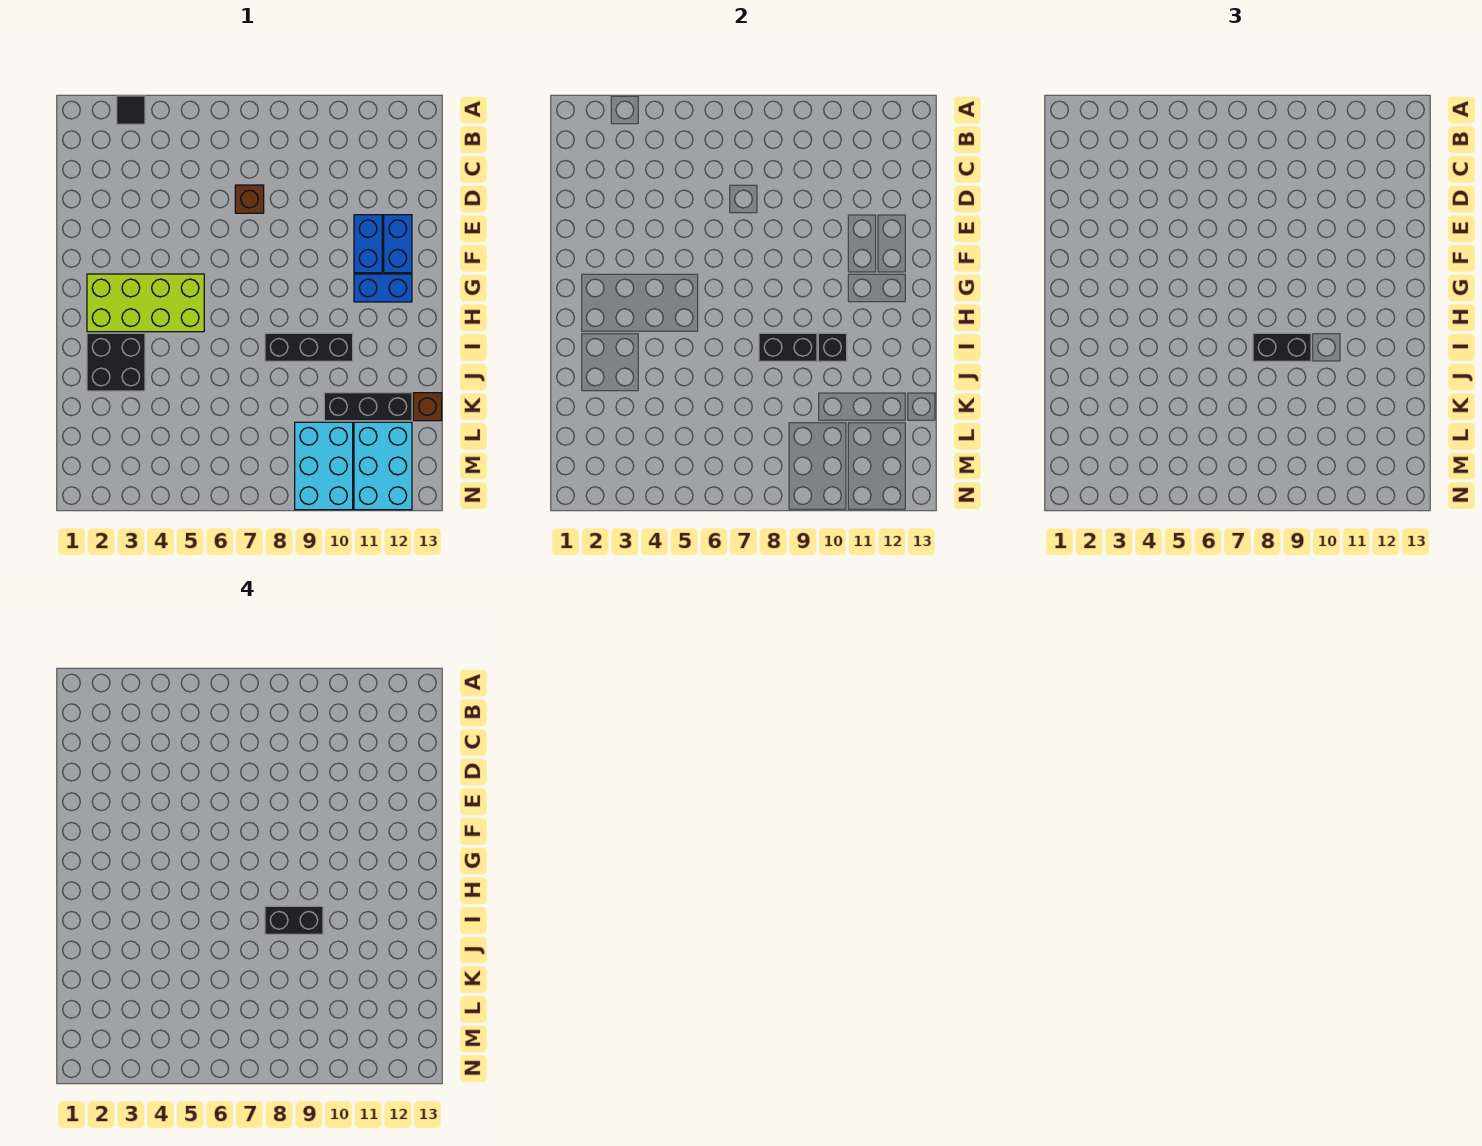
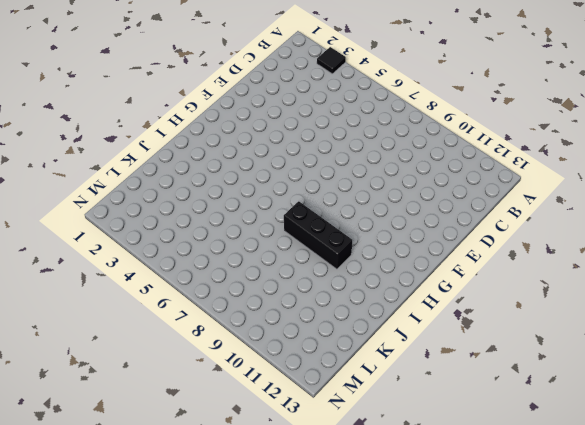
none -> brown brick D7 level 1
none -> blue brick E11:F11 level 1
none -> blue brick E12:F12 level 1

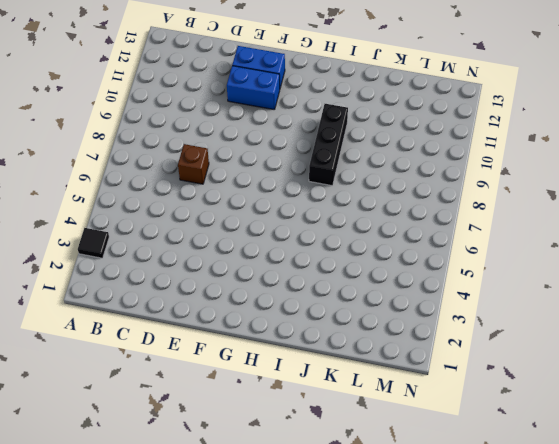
none -> lime brick G2:H5 level 1
none -> blue brick G11:G12 level 1
none -> black brick I2:J3 level 1

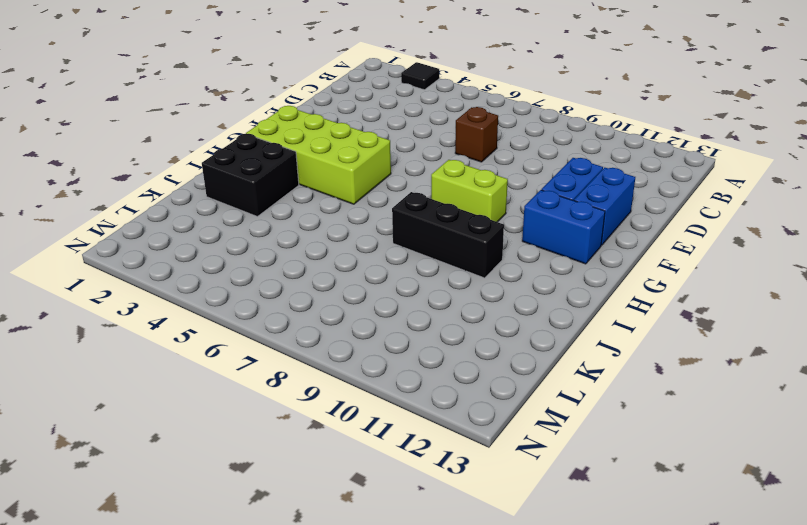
lime brick G8:G9 level 1 -> none
none -> black brick K10:K12 level 1
none -> brown brick K13 level 1
none -> cyan brick L9:N10 level 1

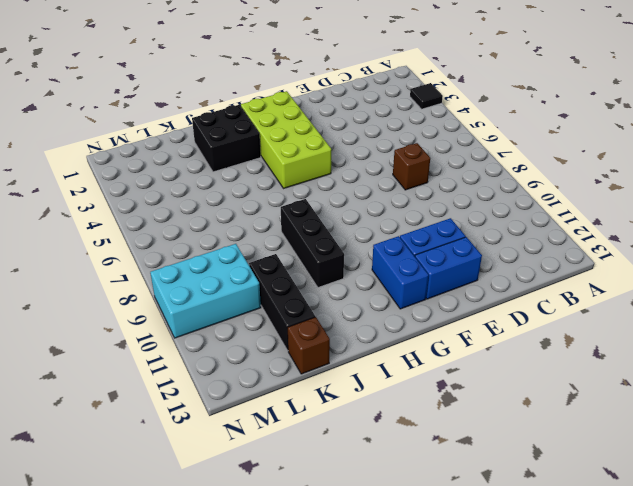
none -> cyan brick L11:N12 level 1
none -> black brick I8:I9 level 2
none -> black brick I10 level 2

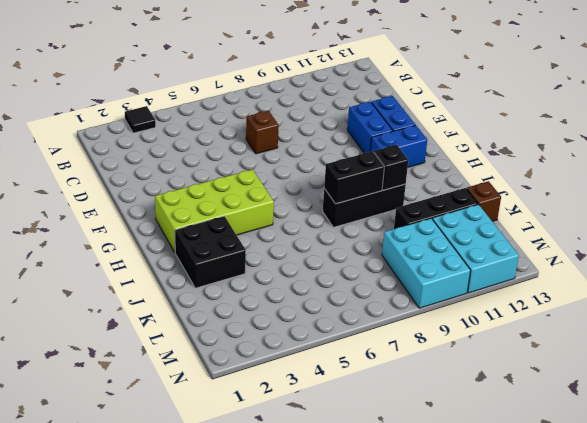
none -> black brick I8:I9 level 3
none -> black brick I8:I9 level 4

